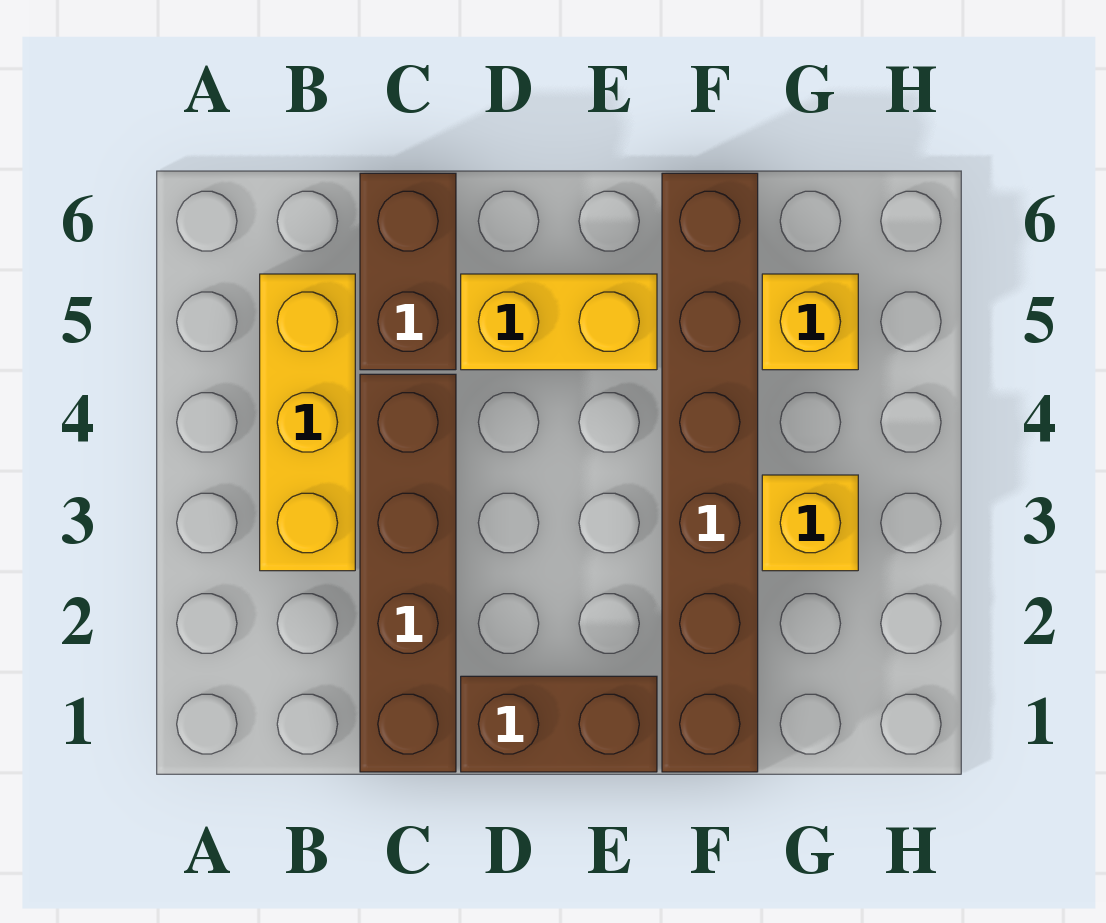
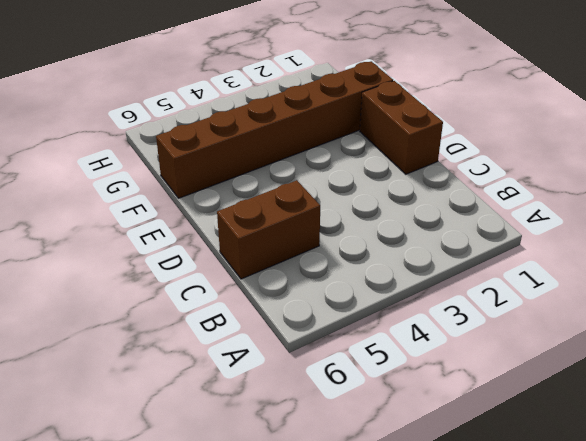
none -> yellow brick B3:B5 level 1
none -> brown brick C1:C4 level 1

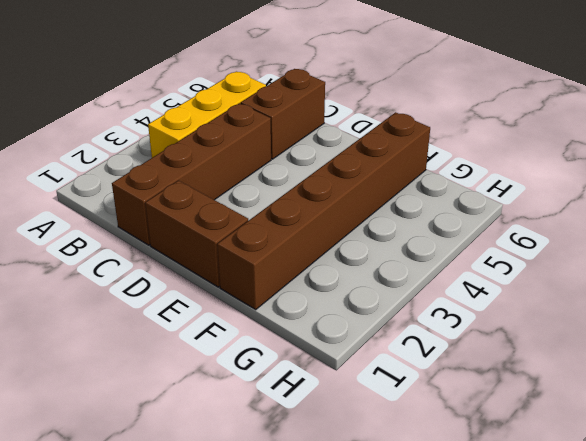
none -> yellow brick D5:E5 level 1
none -> yellow brick G3 level 1

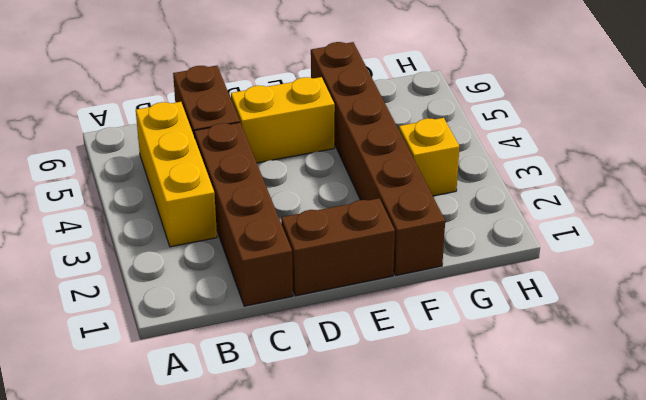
none -> yellow brick G5 level 1

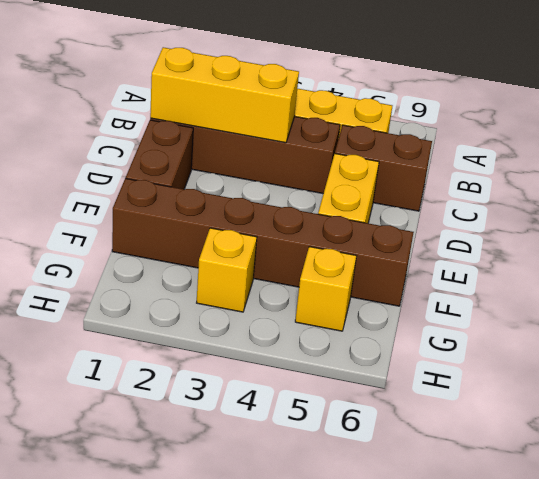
yellow brick C1:C3 level 2 -> none

